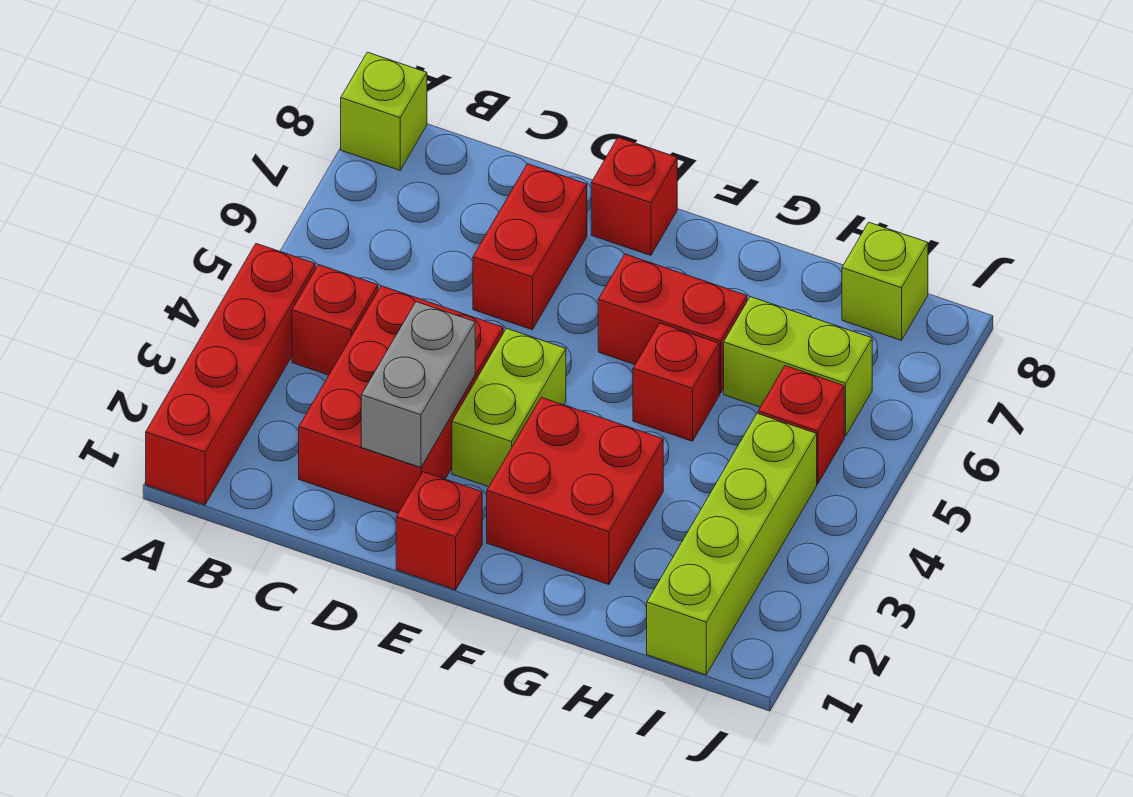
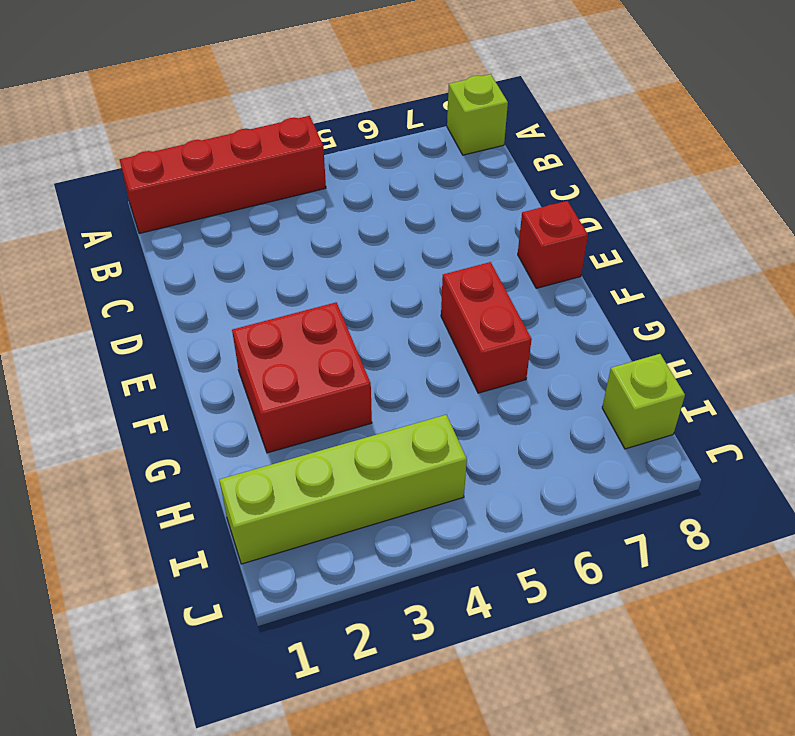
none -> red brick B4 level 1
none -> red brick C2:D4 level 1
none -> red brick D6:D7 level 1

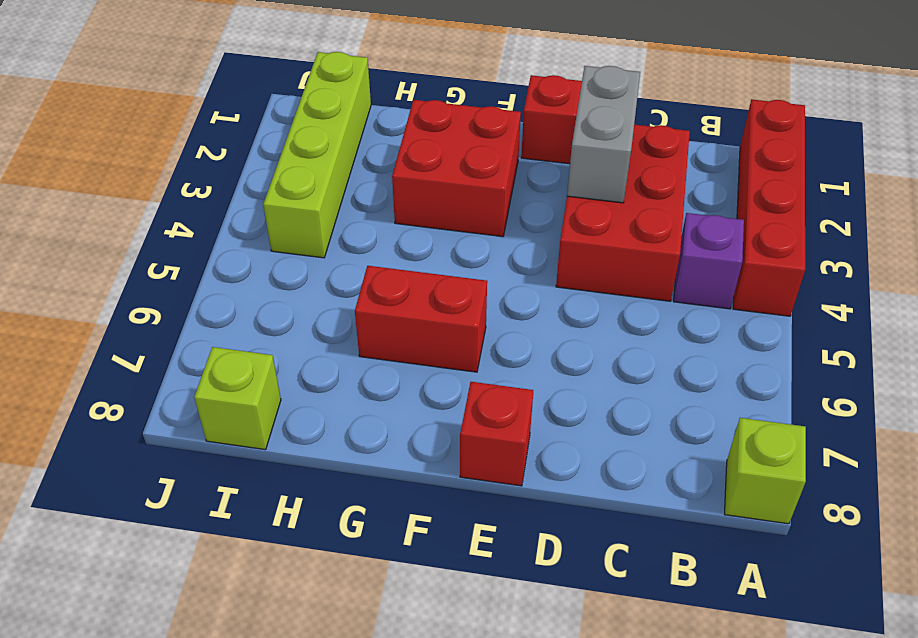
purple brick B4 level 1 -> red brick B4 level 1
none -> red brick D6:D7 level 1
none -> lime brick E3:E4 level 1
none -> red brick G5 level 1

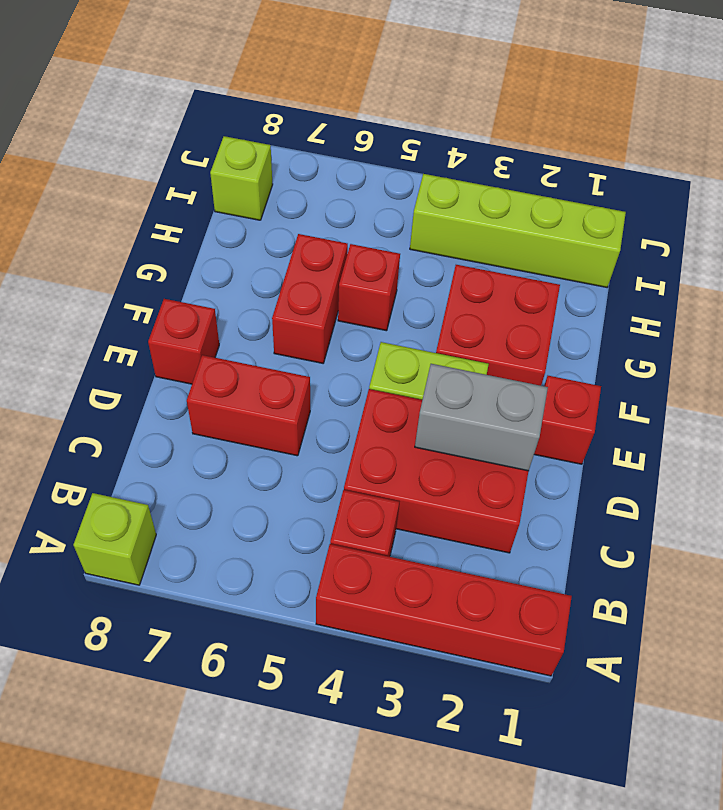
none -> lime brick H6:I6 level 1
none -> red brick I5 level 1

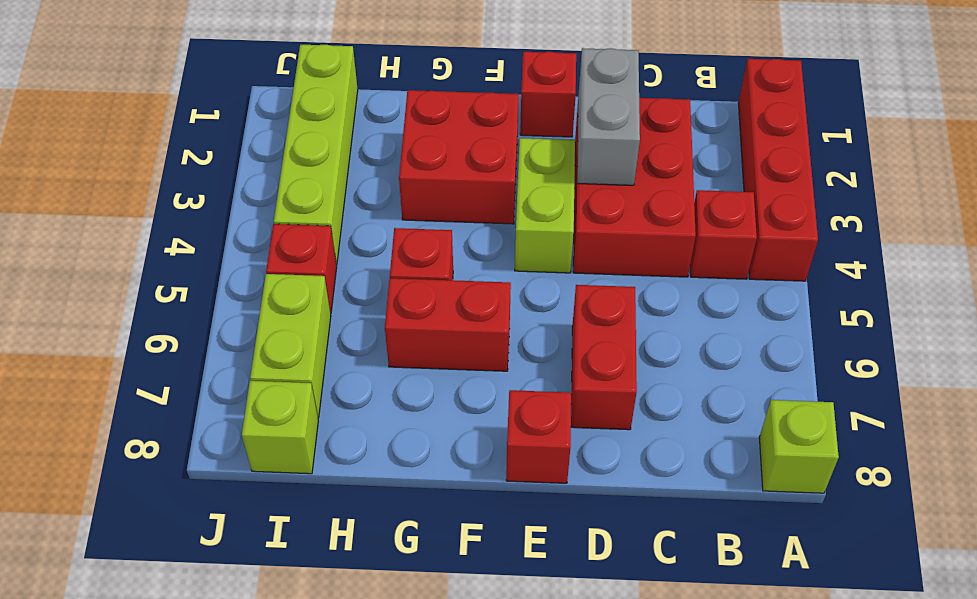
lime brick I6:I7 level 1 -> lime brick H6:I6 level 1

